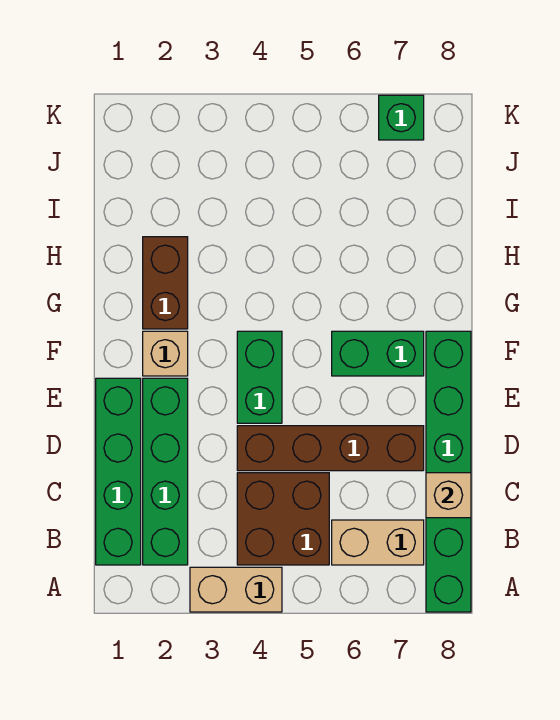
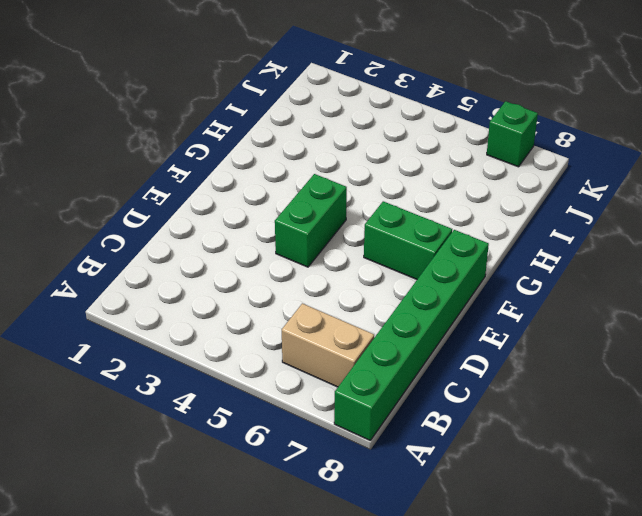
none -> tan brick A3:A4 level 1
none -> green brick B1:E1 level 1
none -> green brick B2:E2 level 1

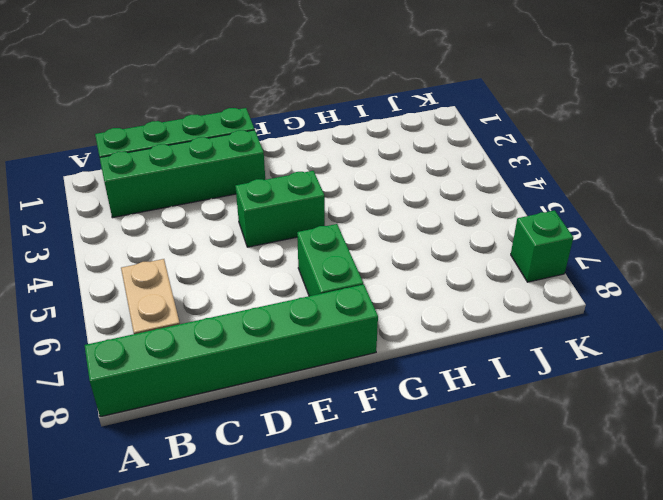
none -> tan brick A3:A4 level 1
none -> brown brick B4:C5 level 1
none -> brown brick D4:D7 level 1

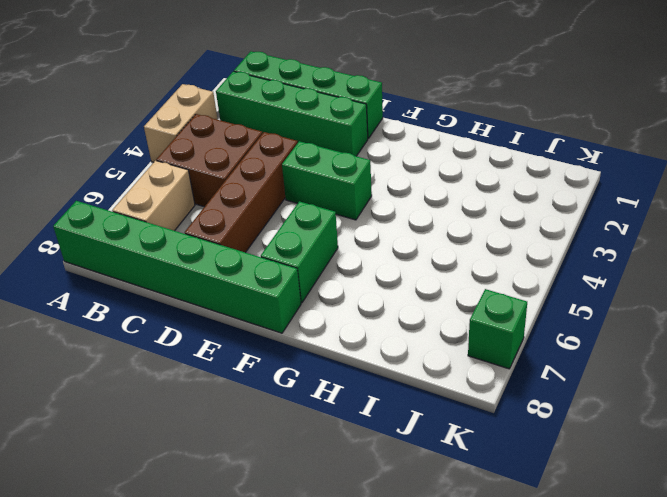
none -> tan brick F2 level 1
none -> brown brick G2:H2 level 1
none -> tan brick C8 level 2

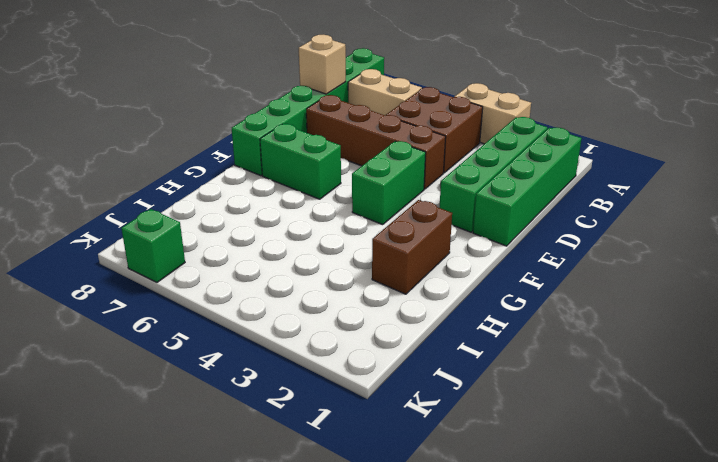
none -> tan brick F2 level 1

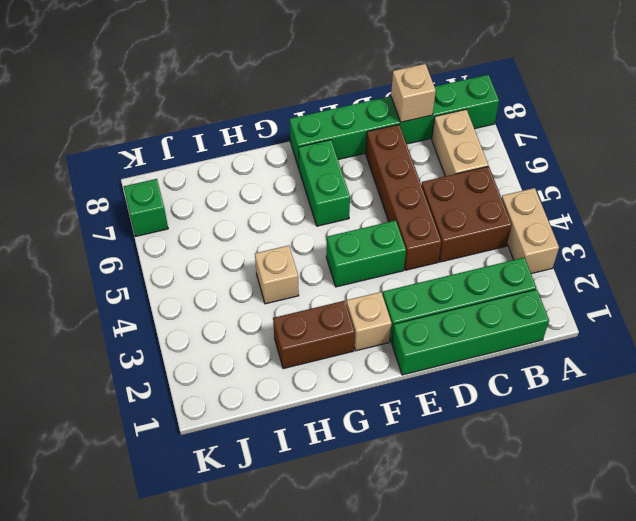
tan brick H4 level 1 -> none

